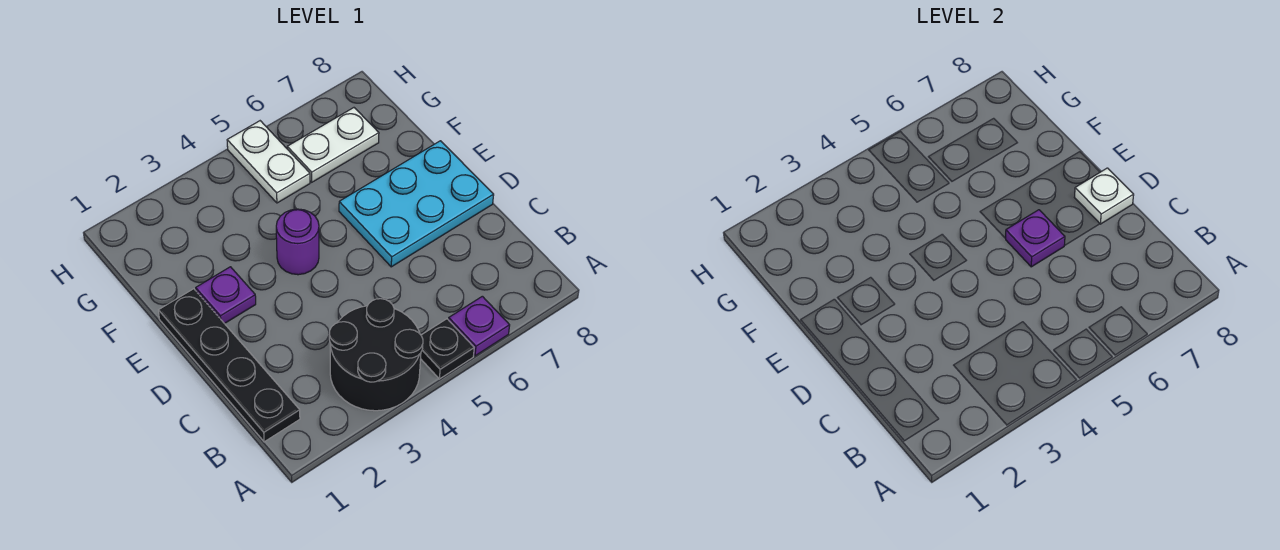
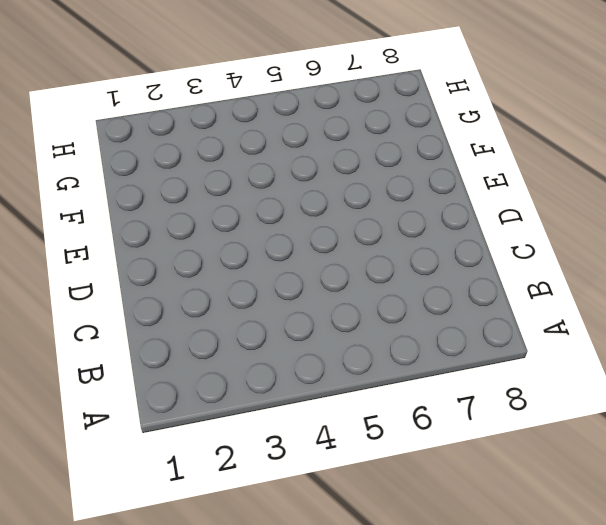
none -> black round brick A3:B4 level 1
none -> black plate A5 level 1

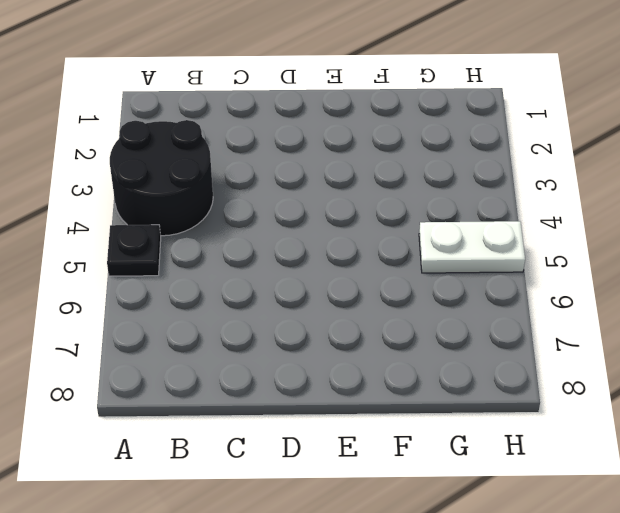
none -> purple plate A6 level 1
none -> black plate B1:E1 level 1

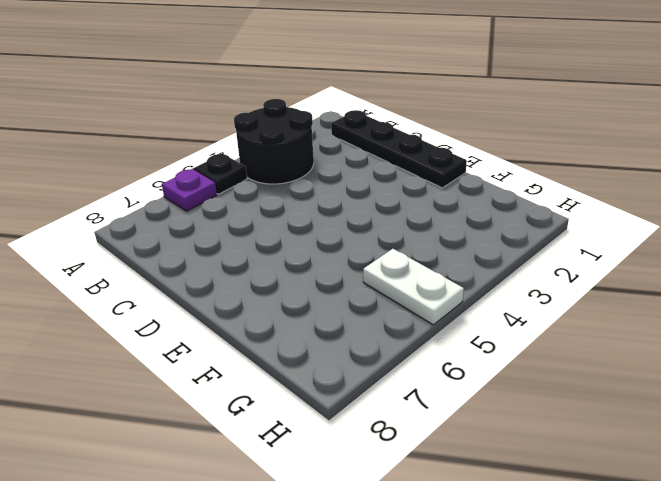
none -> cyan plate D6:E8 level 1
none -> purple plate E2 level 1

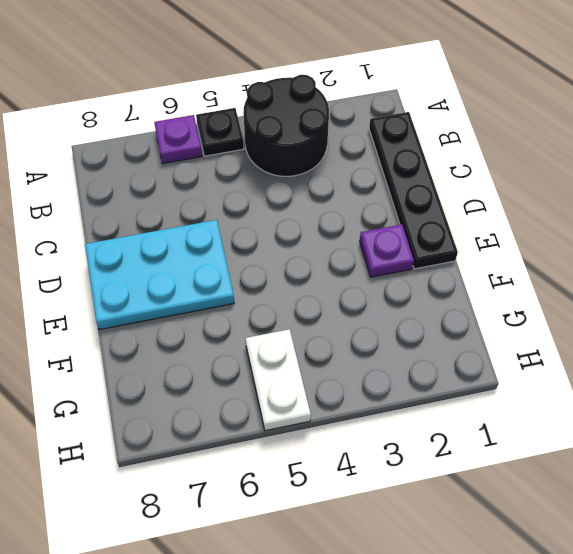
none -> purple round brick E4 level 1
none -> white plate G6:G7 level 1

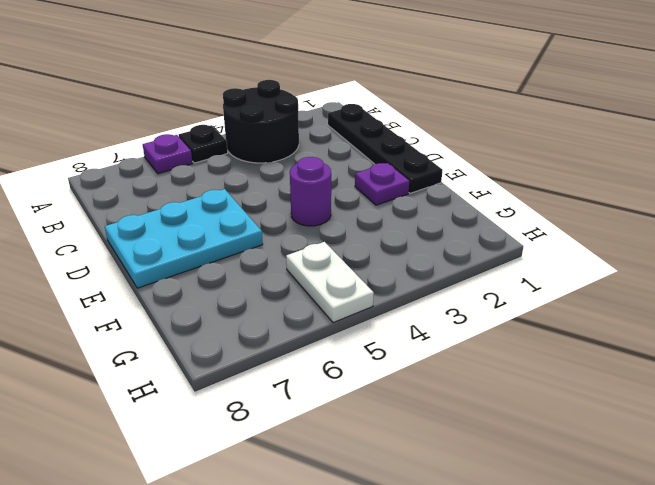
none -> white plate G6:G7 level 1
none -> purple plate D6 level 2

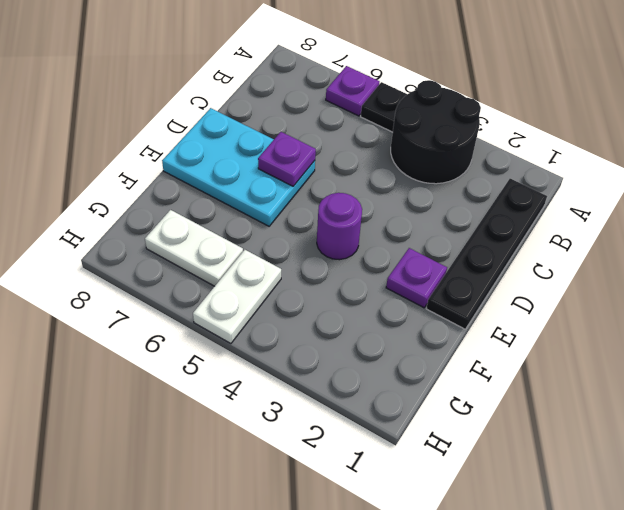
none -> white plate D8 level 2

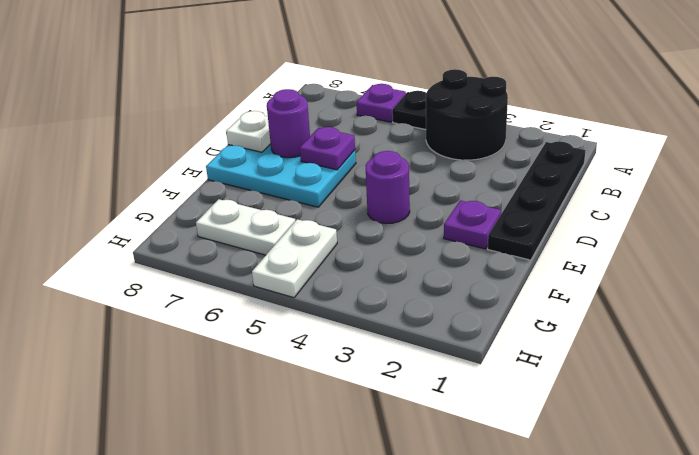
purple round brick D7 level 2 -> none

